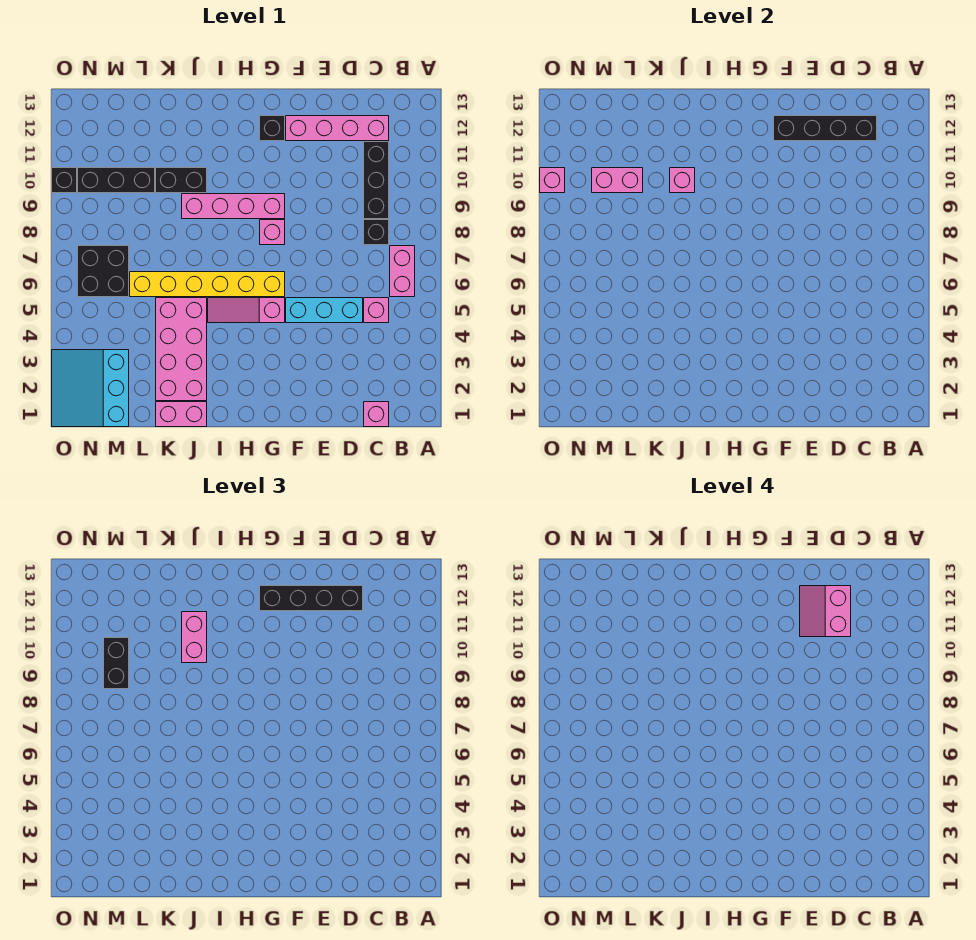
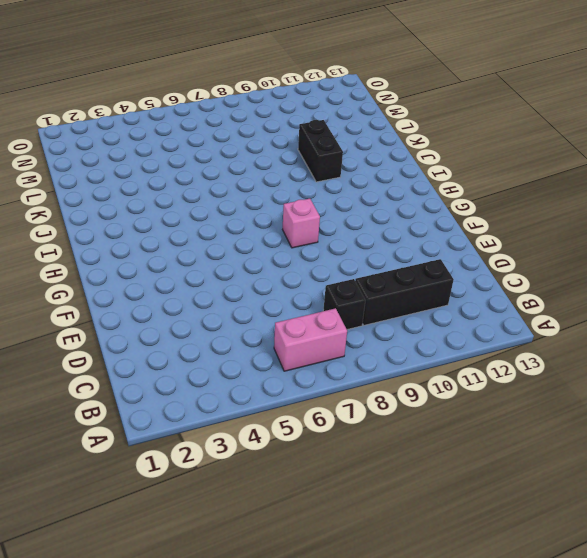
none -> pink brick C1 level 1
none -> pink brick C5 level 1
none -> pink brick C12:F12 level 1

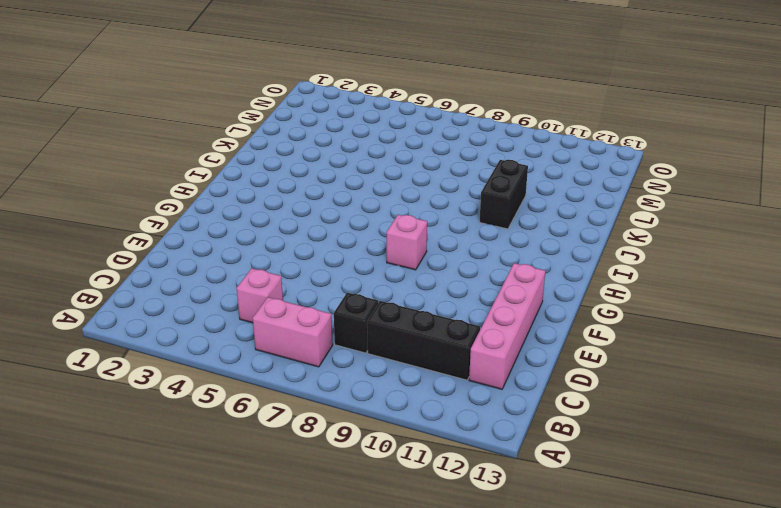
none -> pink brick C1 level 1
none -> cyan brick D5:F5 level 1
none -> pink slope G5:I5 level 1 top G

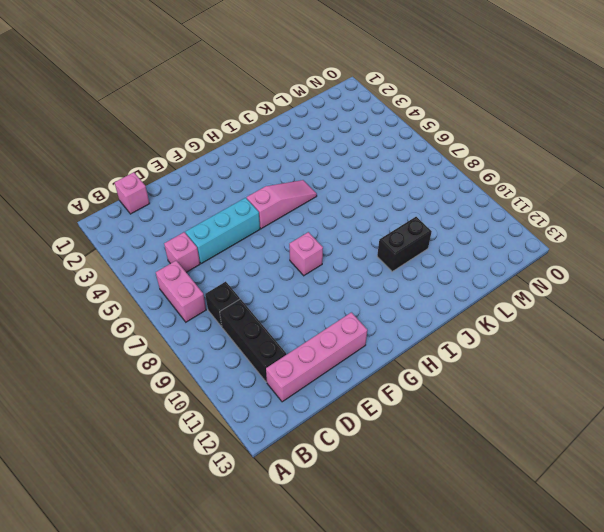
none -> yellow brick G6:L6 level 1
none -> pink brick G9:J9 level 1
none -> black brick G12 level 1

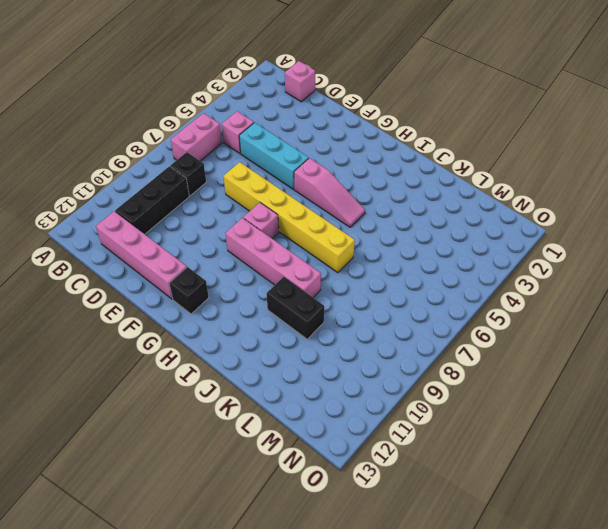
yellow brick E7:J7 level 1 -> yellow brick G6:L6 level 1
none -> pink brick J1:K1 level 1
none -> pink brick J2:K5 level 1
none -> black brick L10:N10 level 1

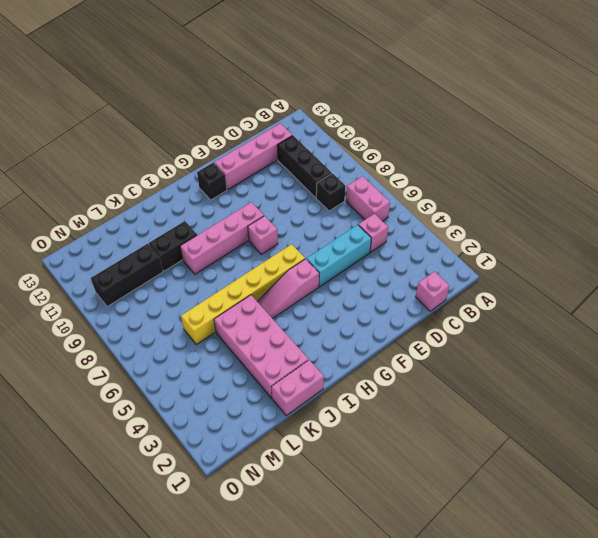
none -> cyan slope M1:O3 level 1 top M
none -> black brick M6:N7 level 1
none -> black brick O10 level 1

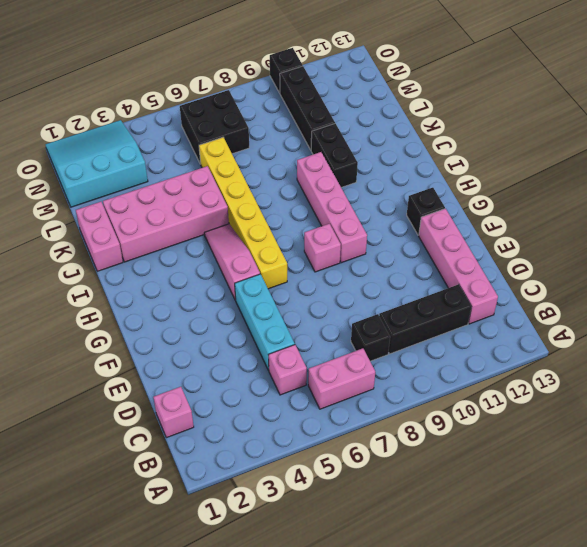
none -> black brick C12:F12 level 2
none -> pink brick J10 level 2
none -> pink brick L10:M10 level 2

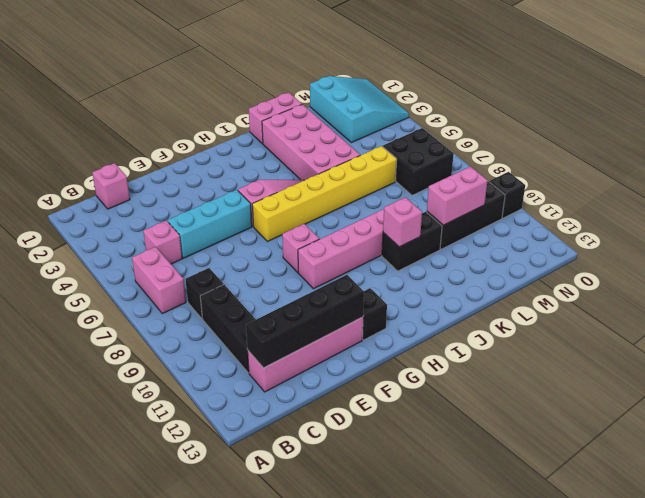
none -> pink brick O10 level 2
none -> black brick D12:G12 level 3
none -> pink brick J10:J11 level 3

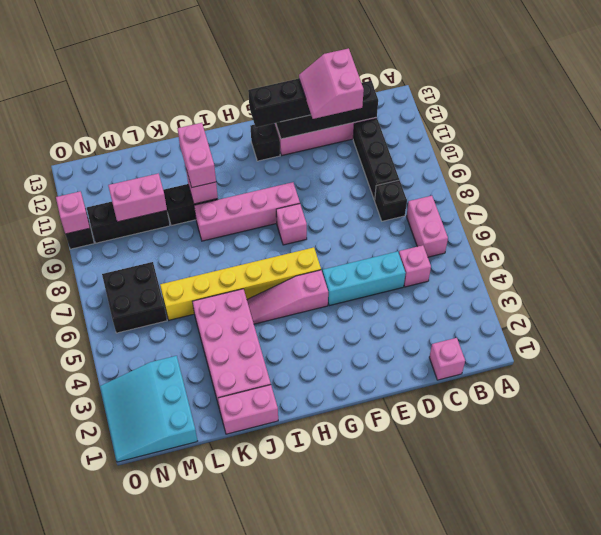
none -> black brick M9:M10 level 3

